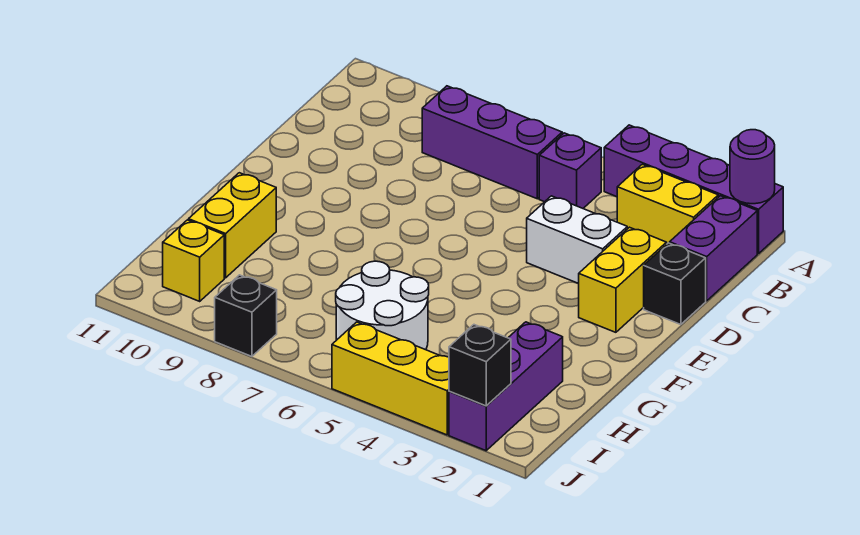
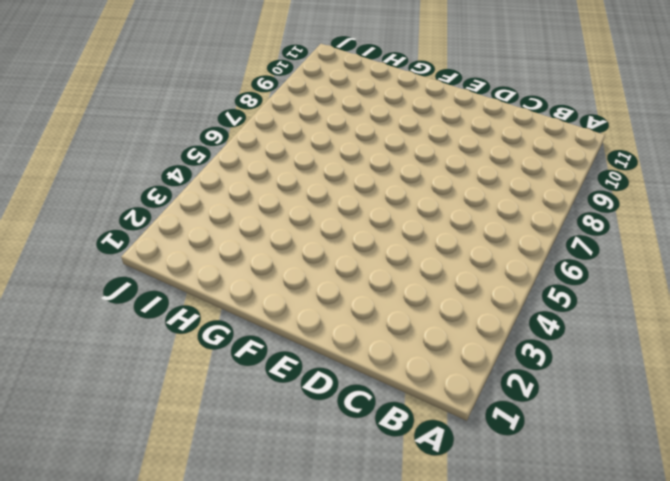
none -> purple brick A1:A4 level 1
none -> purple brick B1:C1 level 1
none -> yellow brick B2:B3 level 1

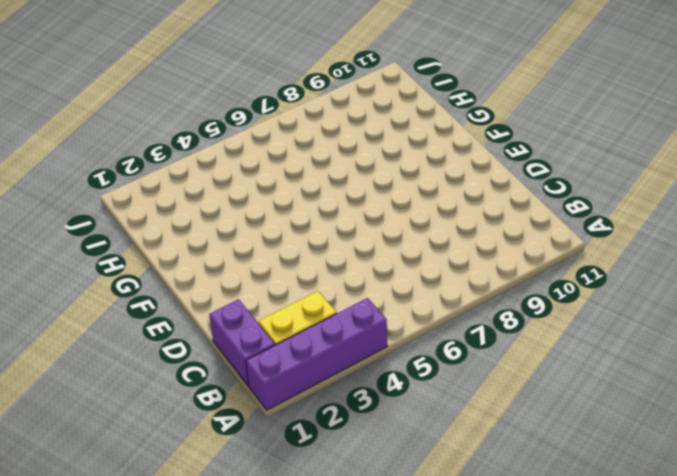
none -> purple brick B5 level 1
none -> purple brick B6:B8 level 1
none -> black brick D1 level 1

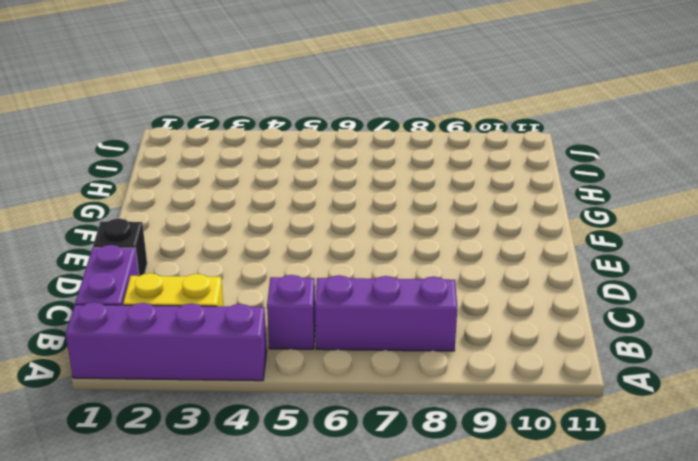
none -> yellow brick D2:E2 level 1
none -> white brick D3:D4 level 1
none -> yellow brick G10:H10 level 1

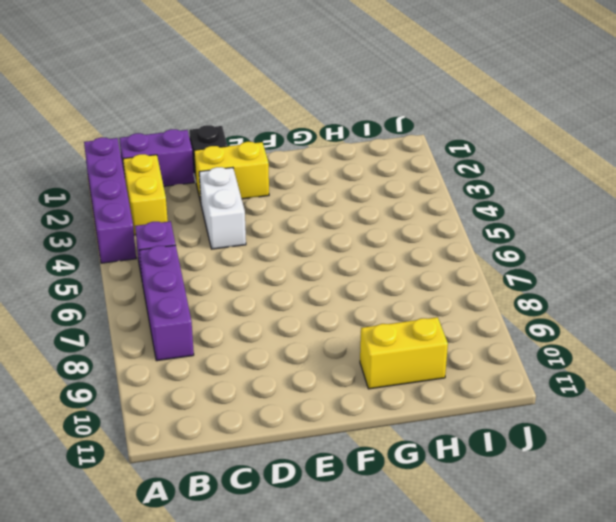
none -> purple brick H2:J2 level 1
none -> white round brick H5:I6 level 1
none -> yellow brick I10 level 1

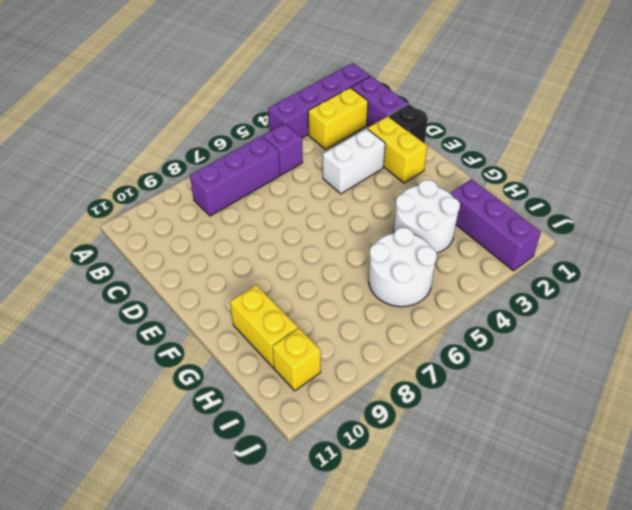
white round brick G3:H4 level 1 -> none
none -> yellow brick J3:J5 level 1
none -> black brick J8 level 1
none -> purple round brick A1 level 2

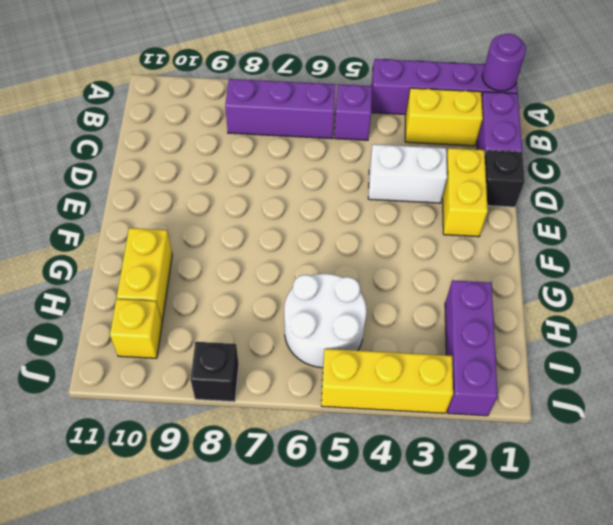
none -> black brick J2 level 2

